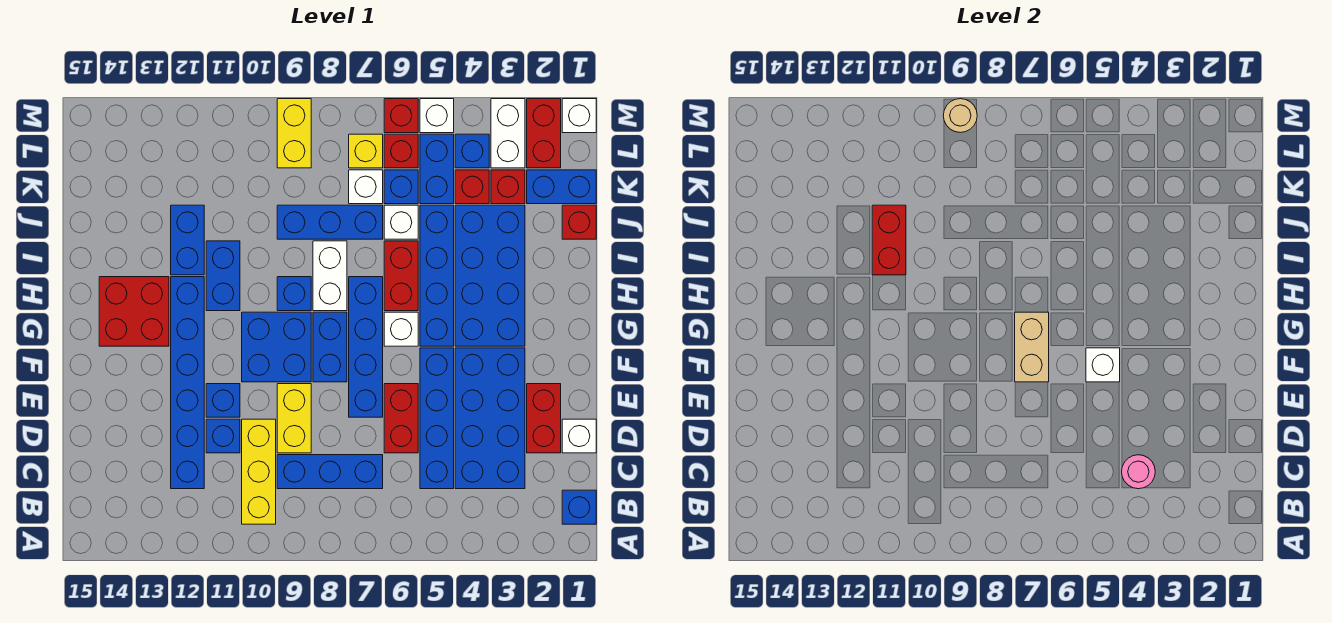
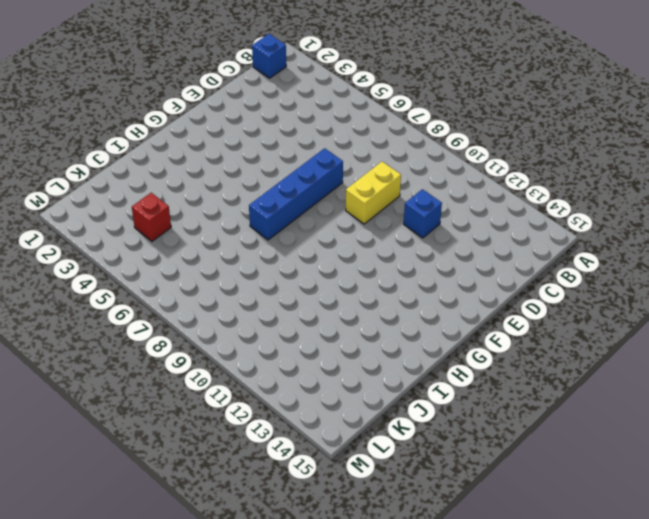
none -> yellow brick B10:D10 level 1
none -> blue brick C3:F4 level 1
none -> blue brick C5:F5 level 1
none -> blue brick C7:C9 level 1

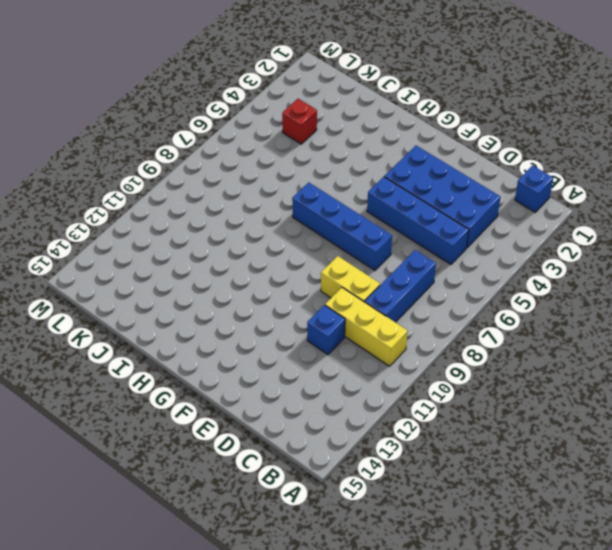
none -> blue brick C12:H12 level 1
none -> white brick D1 level 1
none -> red brick D2:E2 level 1
none -> red brick D6:E6 level 1

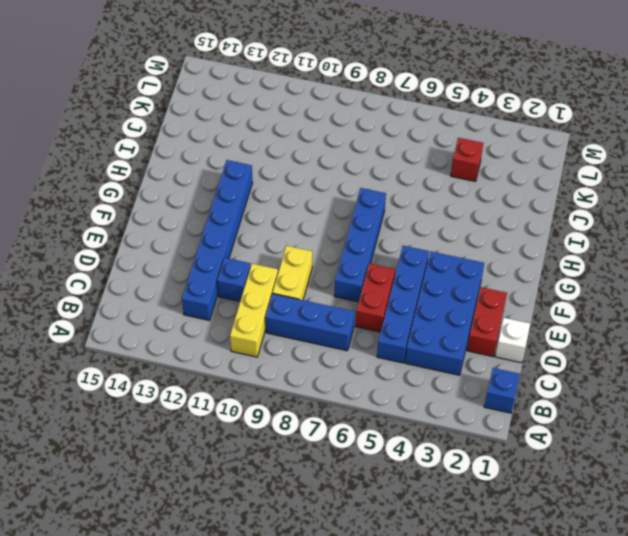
none -> blue brick E11 level 1
none -> blue brick F8:G8 level 1
none -> blue brick F9:G10 level 1
none -> blue brick G3:J4 level 1

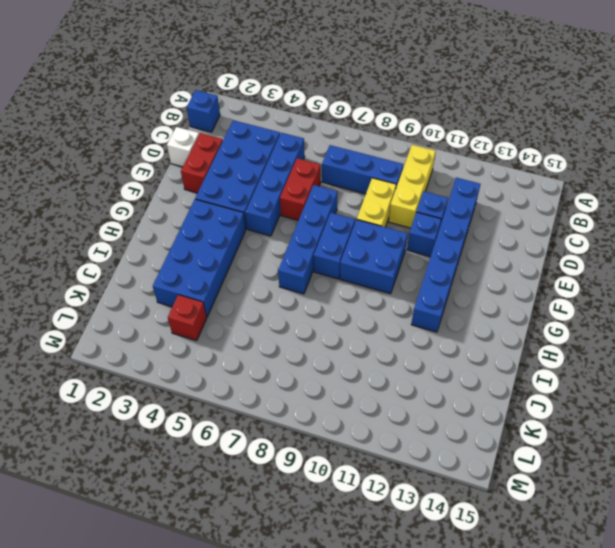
none -> blue brick G5:J5 level 1
none -> white brick G6 level 1
none -> red brick G13:H14 level 1
none -> red brick H6:I6 level 1

